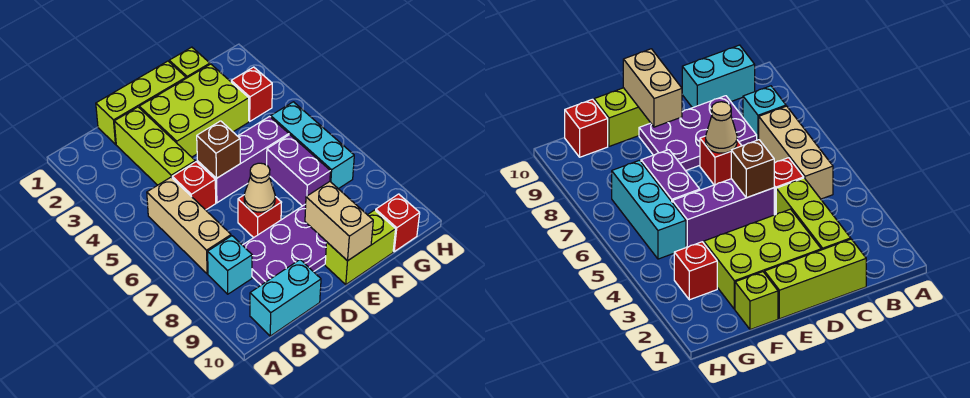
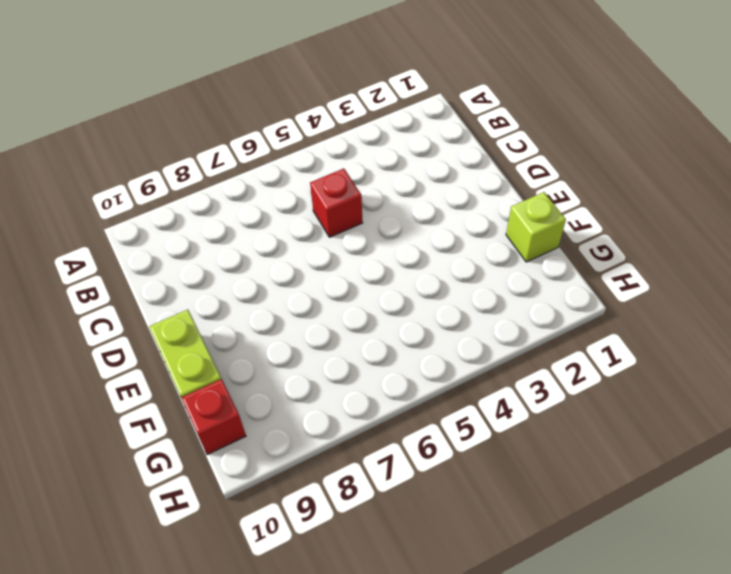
none -> tan brick B5:B7 level 1
none -> cyan brick B8 level 1
none -> cyan brick B10:C10 level 1

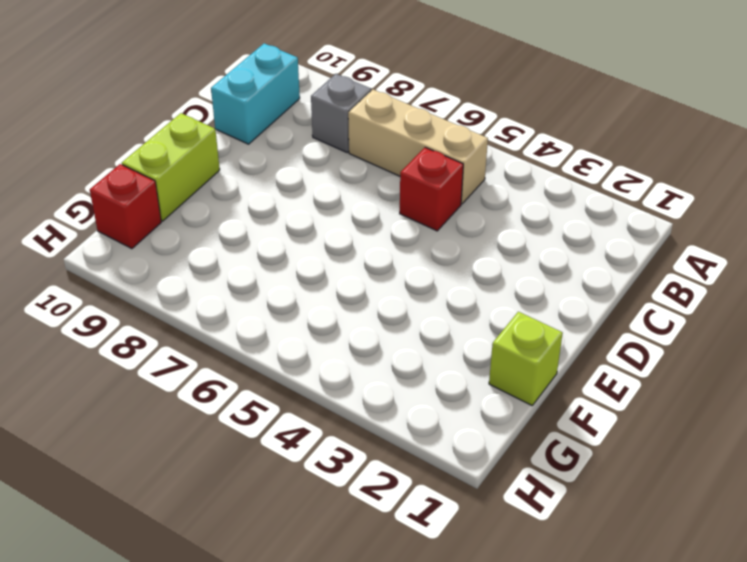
grey brick B8 level 1 -> cyan brick B8 level 1
none -> lime brick C1:E1 level 1
none -> lime brick C2:C4 level 1
none -> purple plate C8:E9 level 1

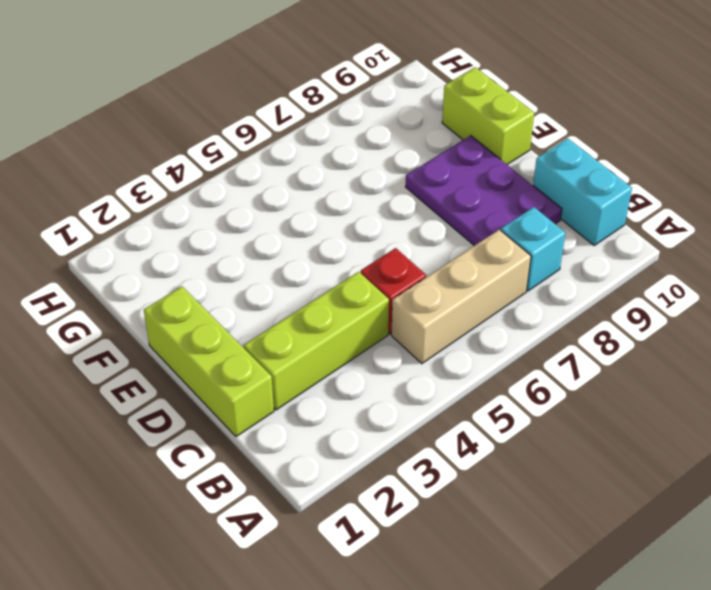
none -> lime brick D2:F3 level 1
none -> purple brick D5:F5 level 1
none -> red brick D7 level 1

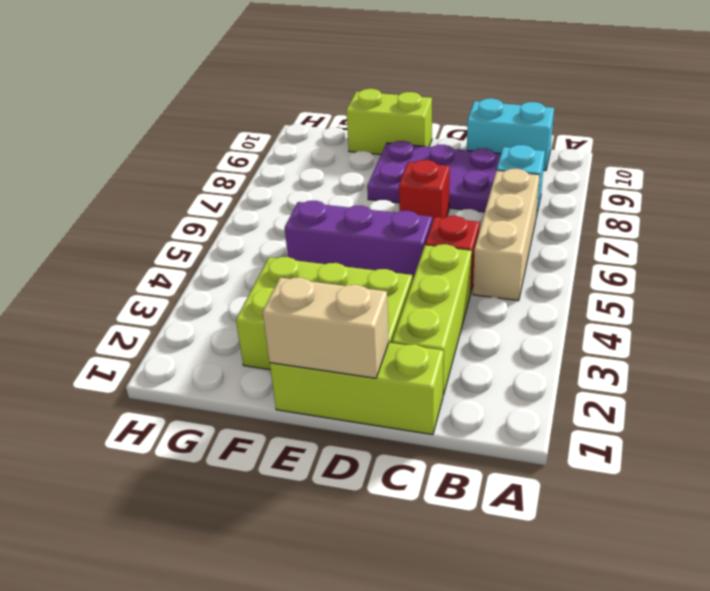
tan brick D1:E1 level 2 -> tan brick E9:E10 level 2
none -> lime brick F1 level 1
none -> purple brick F6:F7 level 1
none -> red brick G3 level 1

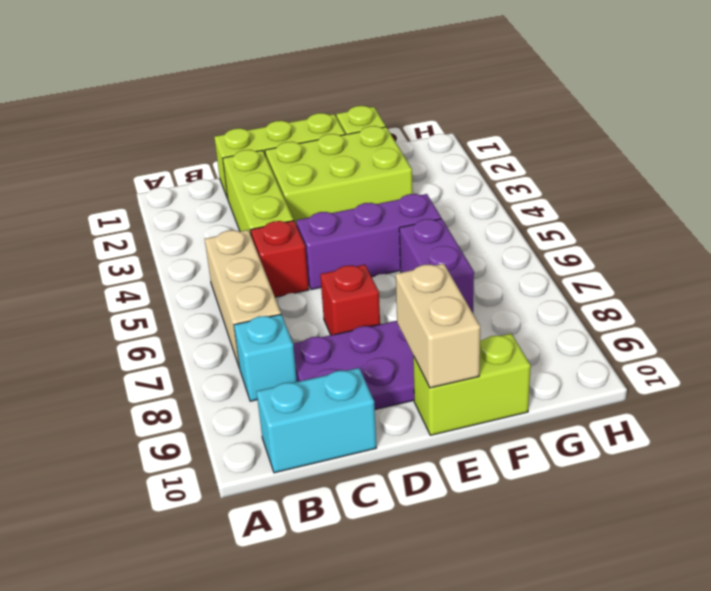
none -> red brick G3 level 1
none -> cyan brick G5:G7 level 1
none -> red brick G10 level 1

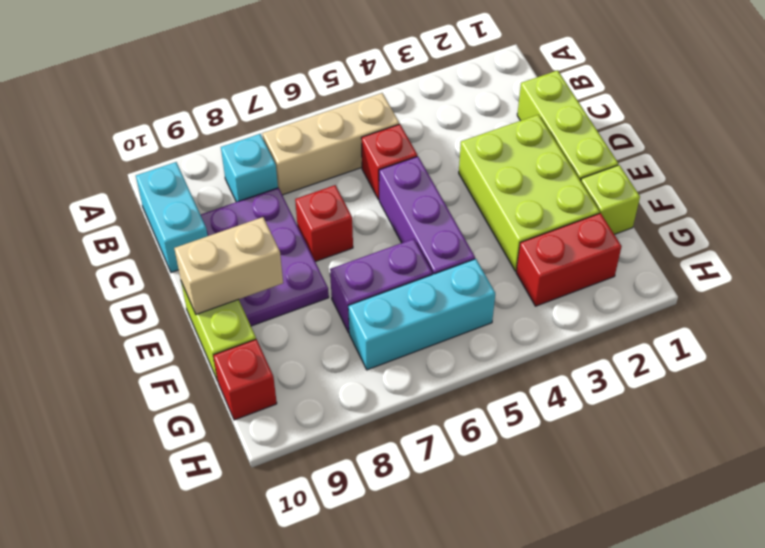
red brick G2:G3 level 1 -> red brick G3 level 1
none -> lime brick C2:C4 level 1
none -> brown brick D5 level 2
none -> tan cone D7 level 2

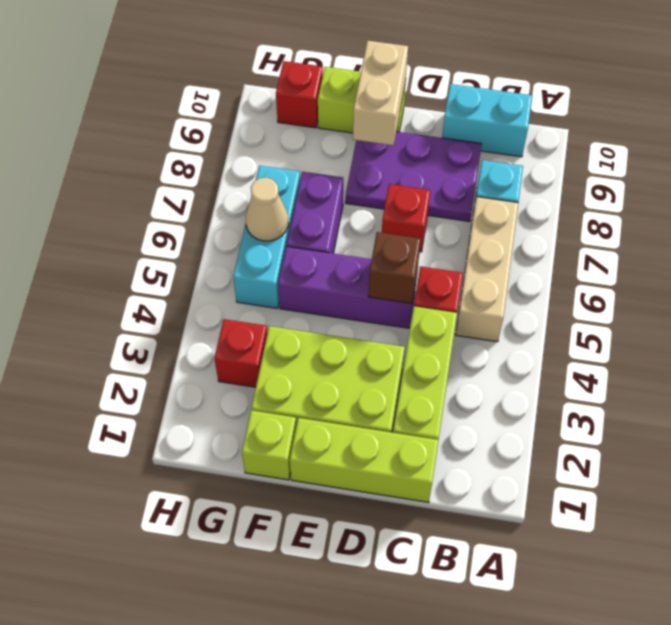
tan cone G6 level 2 -> tan cone D7 level 2

